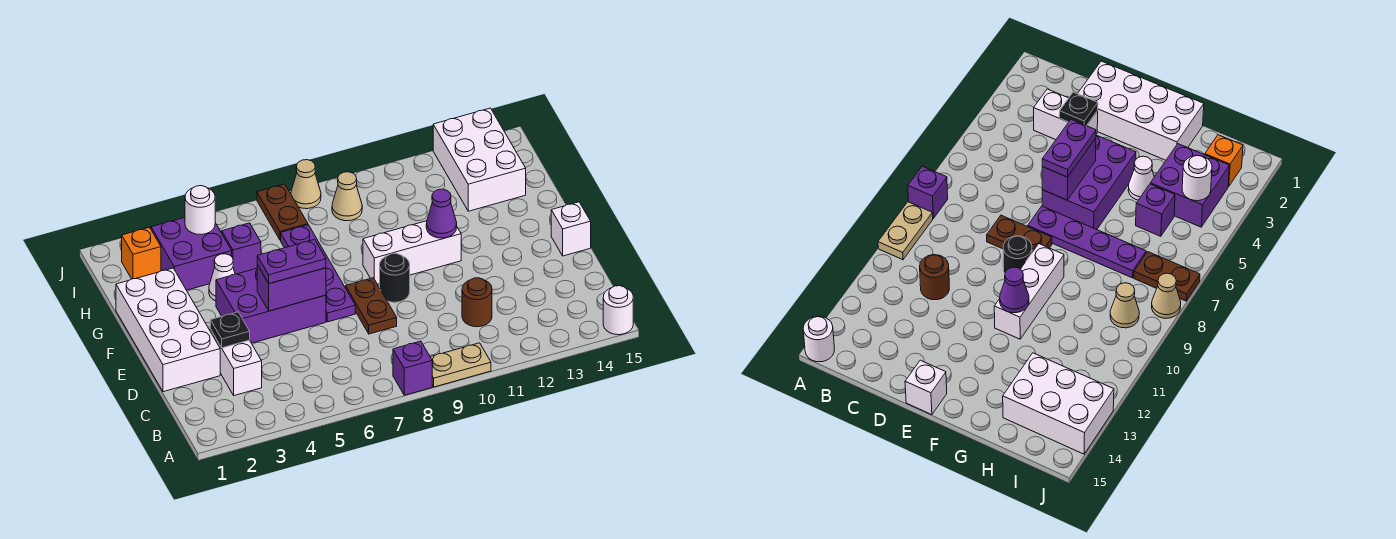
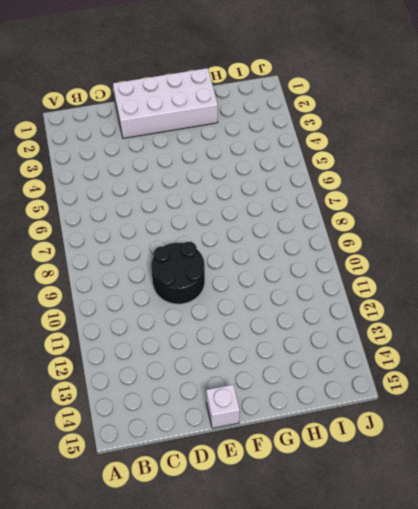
black round brick D9:E10 level 1 -> black round brick E9 level 1
none -> purple brick A8 level 1
none -> tan plate A9:A10 level 1
none -> white round brick A15 level 1

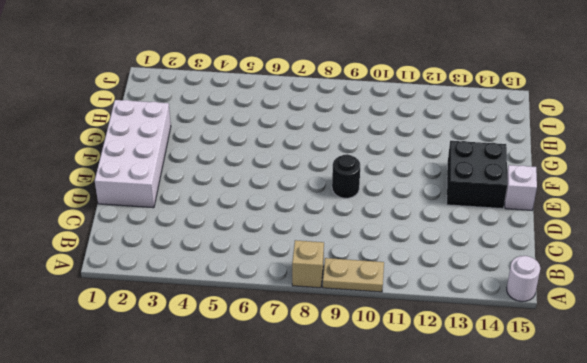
tan brick A8 level 1 -> purple brick A8 level 1
black brick E13:F14 level 1 -> none
none -> white brick C3:D3 level 1
none -> brown round brick C11 level 1
none -> brown plate D8:E8 level 1

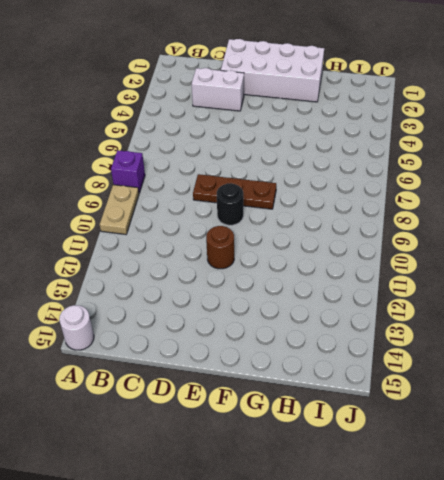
brown plate D8:F8 level 1 -> brown plate D8:E8 level 1
brown round brick E11 level 1 -> brown round brick C11 level 1
none -> purple brick E4:F6 level 1
none -> purple plate E7:H7 level 1
none -> white brick E15 level 1

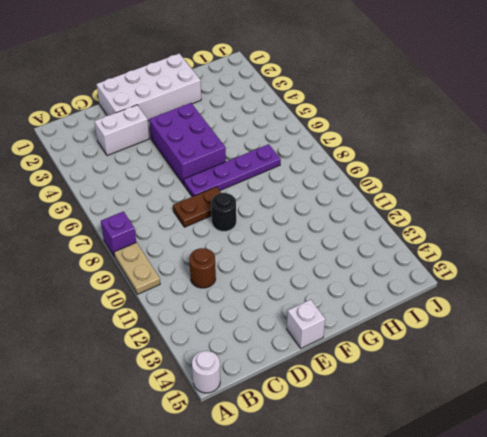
none -> white brick F9:F11 level 1
none -> white cone G4 level 1
none -> purple brick H3:I4 level 1

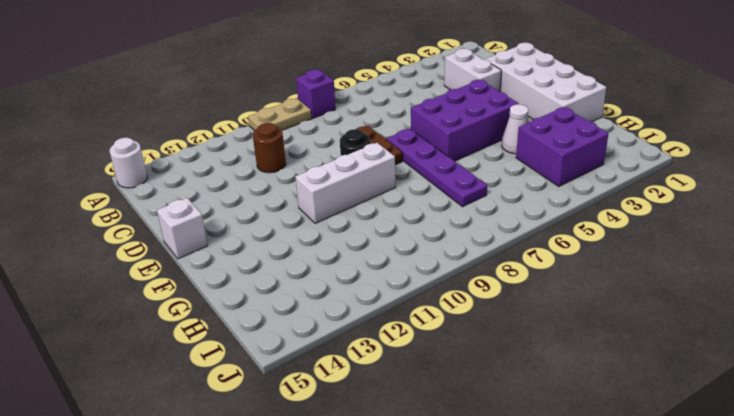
none -> purple brick H5 level 1
none -> white brick H13:J14 level 1
none -> orange brick I2 level 1

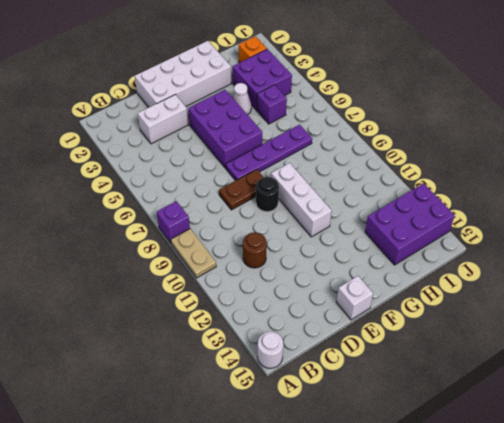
purple brick H13:J14 level 1 -> white brick H13:J14 level 1
none -> brown plate I7:J7 level 1
none -> tan cone I9 level 1
none -> tan cone J8 level 1

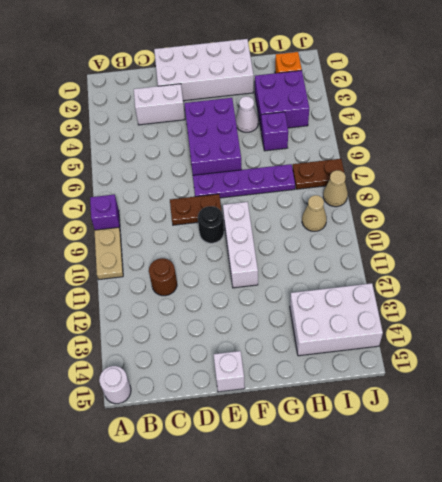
none -> black plate D3 level 2
none -> purple brick E5:E6 level 2
none -> purple cone F11 level 2

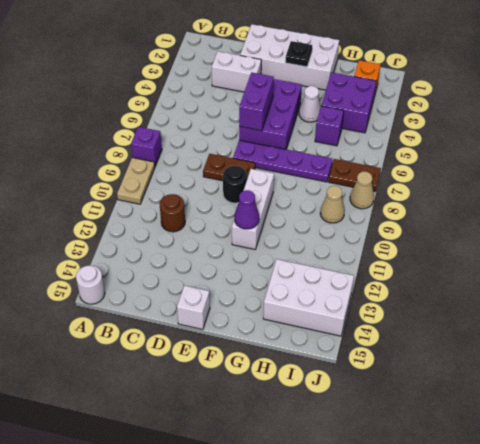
black plate F2 level 2 -> black plate D3 level 2
none -> white round brick I4 level 2
none -> purple plate E5:E6 level 3

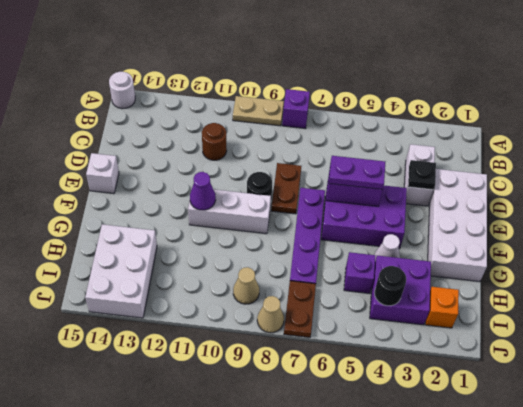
black round brick I4 level 2 -> white round brick I4 level 2

